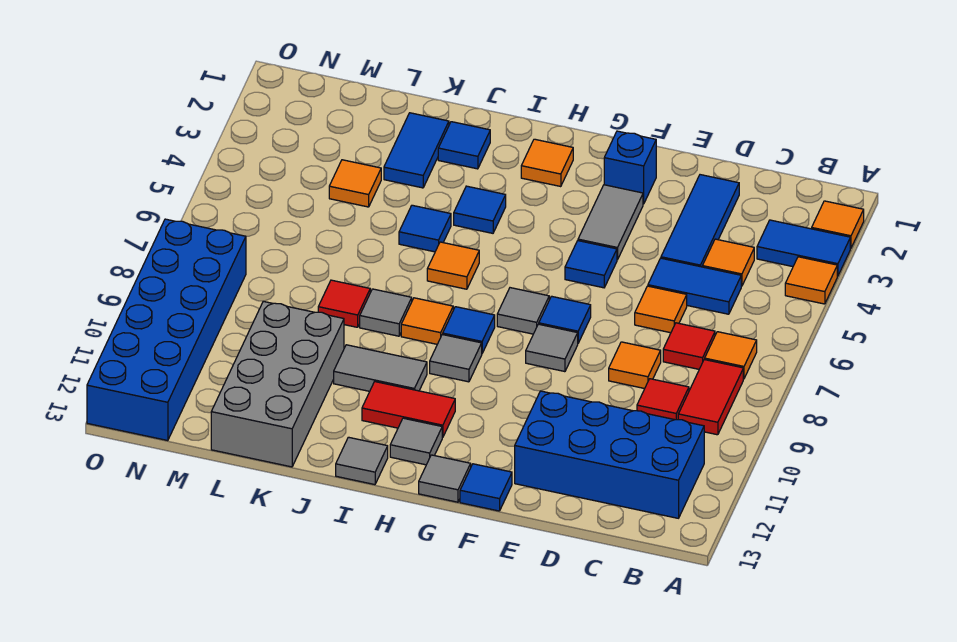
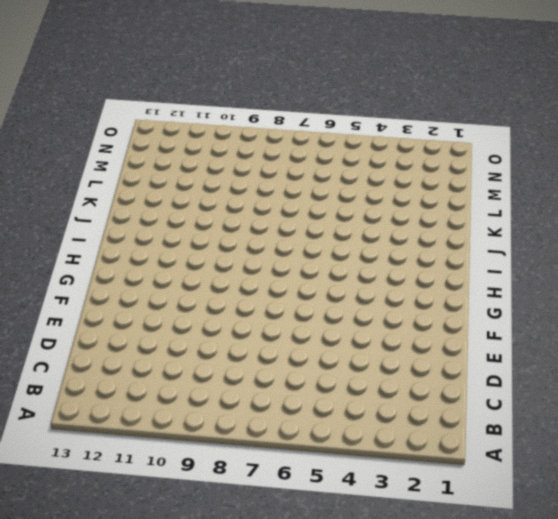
none -> orange tile A2 level 1
none -> blue tile A3:B3 level 1
none -> orange tile A4 level 1
none -> orange tile B7 level 1

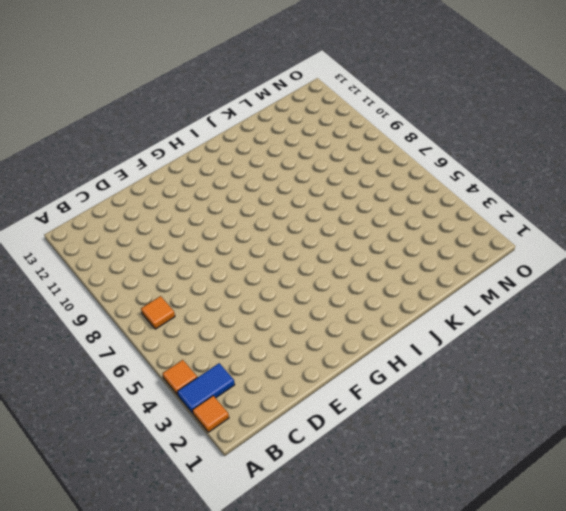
none -> red tile B8:B9 level 1
none -> blue brick B11:E12 level 1
none -> orange tile C4 level 1
none -> blue tile C5:D5 level 1

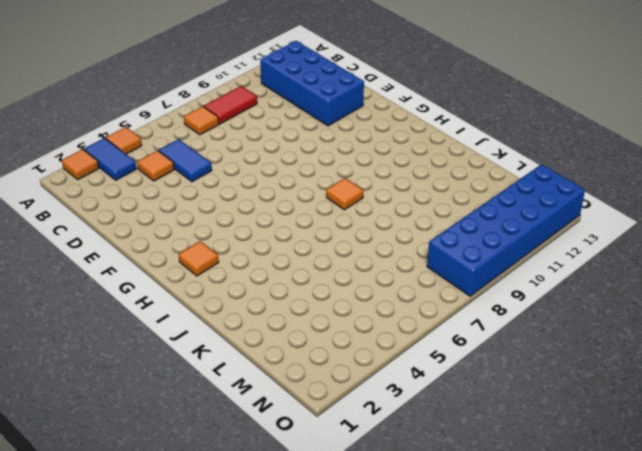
none -> red tile C7 level 1
none -> red tile C9 level 1
none -> blue tile D2:D4 level 1
none -> orange tile D6 level 1

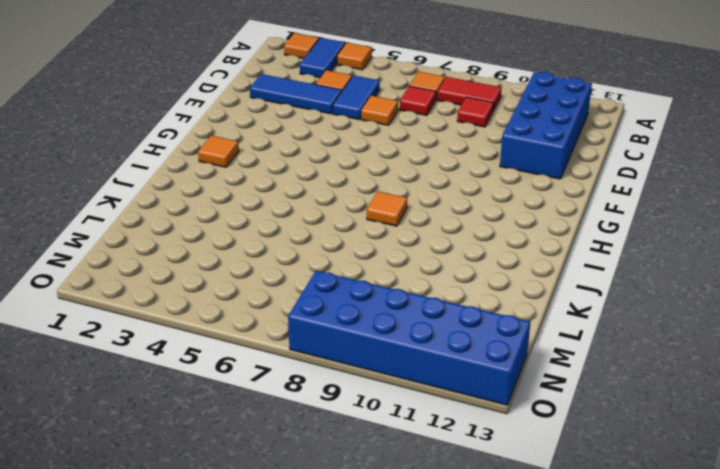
none -> orange tile D8 level 1
none -> blue brick F2 level 1
none -> grey tile F3:F4 level 1
none -> blue tile F5 level 1

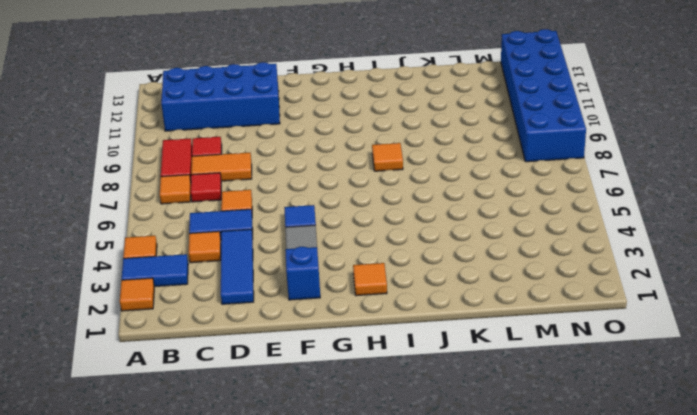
orange tile C8:D8 level 1 -> orange tile D8 level 1
none -> blue tile F7 level 1
none -> grey tile F8 level 1
none -> blue tile F13 level 1
none -> grey tile G7 level 1

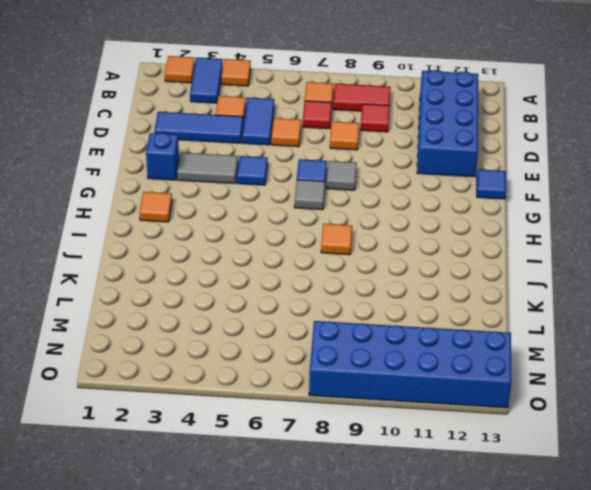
none -> grey tile G13 level 1
none -> blue tile H8 level 1
none -> grey tile H9 level 1
none -> red tile H11:I11 level 1

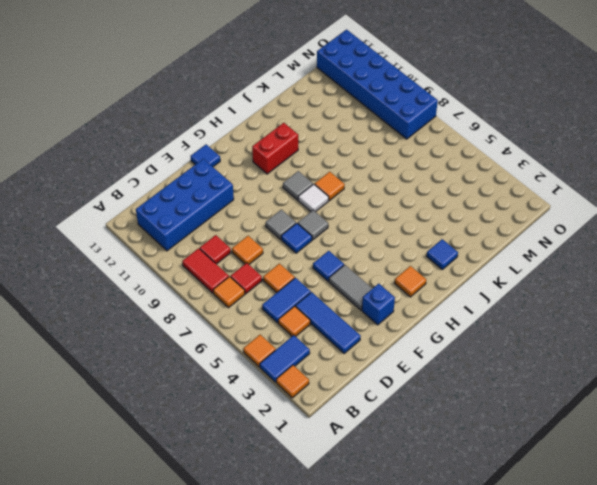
white tile H8 level 1 -> blue tile H8 level 1
red brick H11:I11 level 1 -> red tile H11:I11 level 1
none -> grey tile G13 level 1
none -> grey tile H12 level 1
none -> blue tile I4 level 1
none -> orange tile I6 level 1

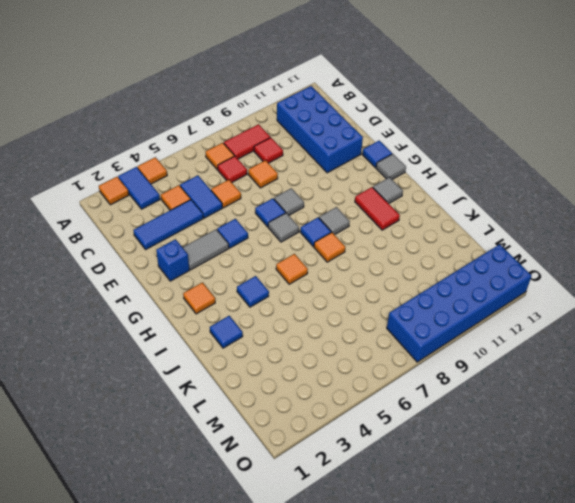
none -> grey tile I10:J10 level 1
none -> grey tile I13 level 1
none -> blue tile J5 level 1
none -> grey tile J8 level 1

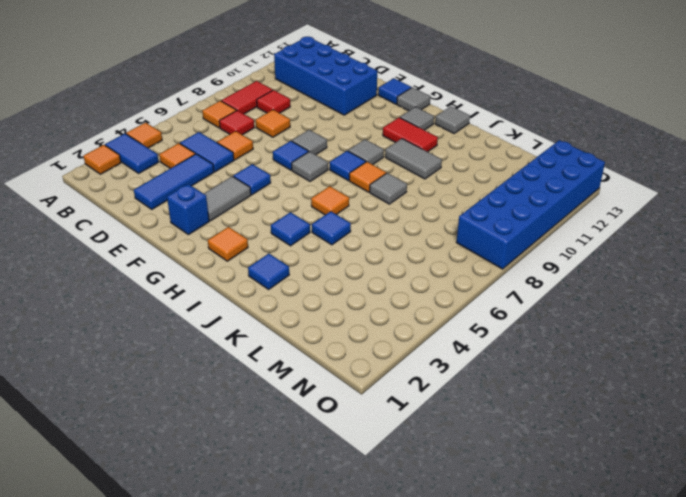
none -> blue tile K2:K3 level 1
none -> red tile K8 level 1
none -> grey brick K10:L13 level 1
none -> orange tile L4 level 1

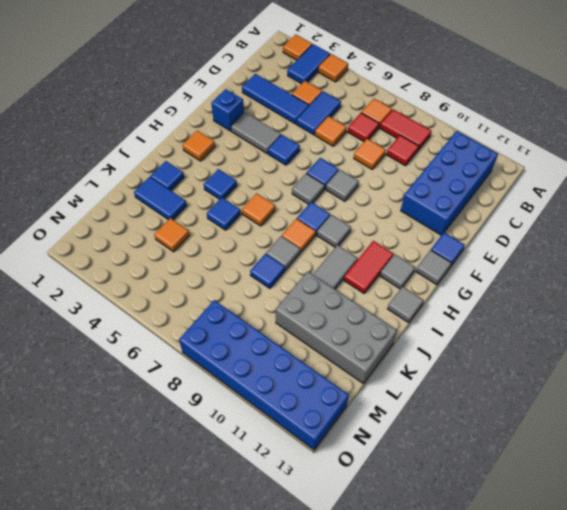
blue tile K8 level 1 -> red tile K8 level 1

